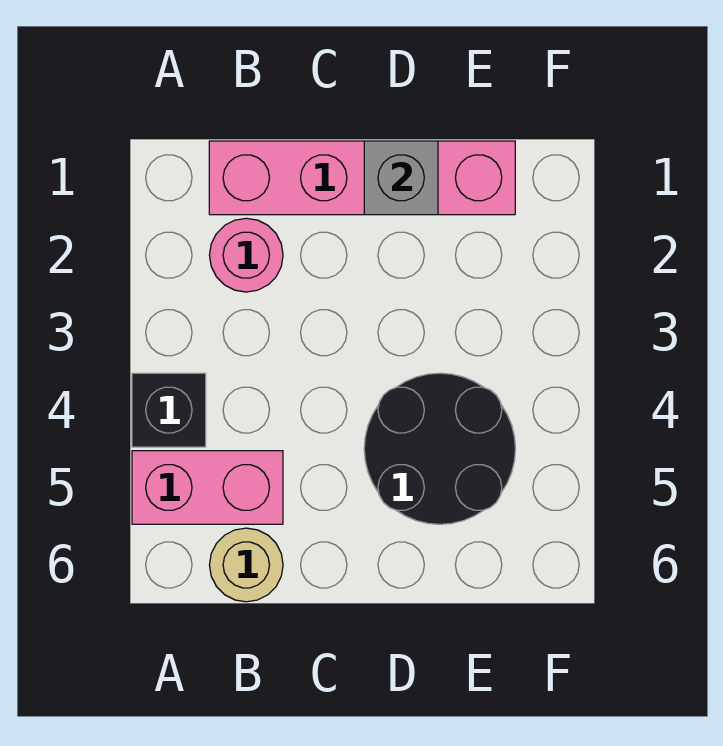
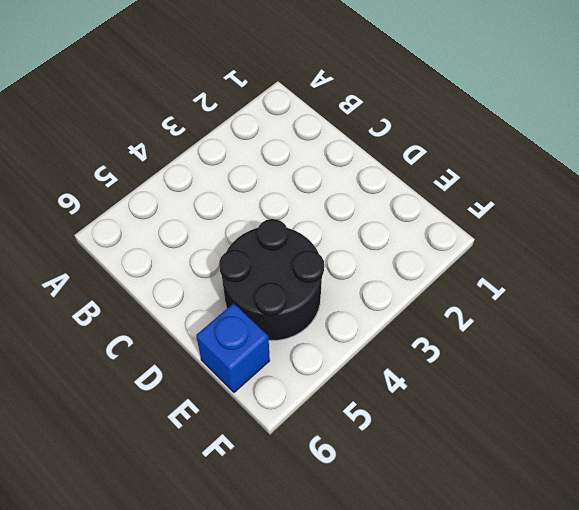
blue brick E6 level 1 -> none
none -> black brick A4 level 1
none -> pink brick A5:B5 level 1

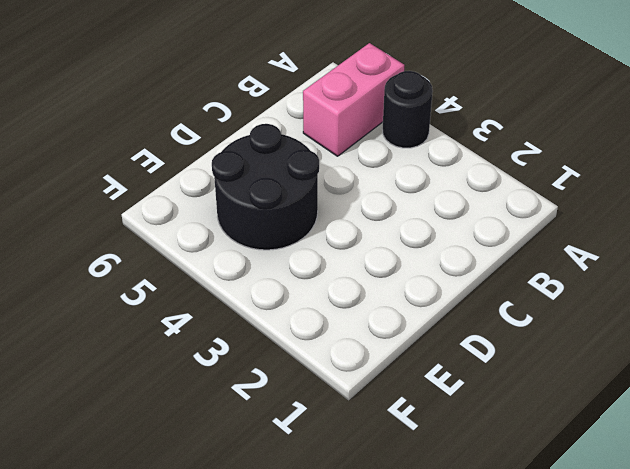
black round brick A4 level 1 -> black brick A4 level 1
none -> pink brick B1:E1 level 1
none -> pink round brick B2 level 1

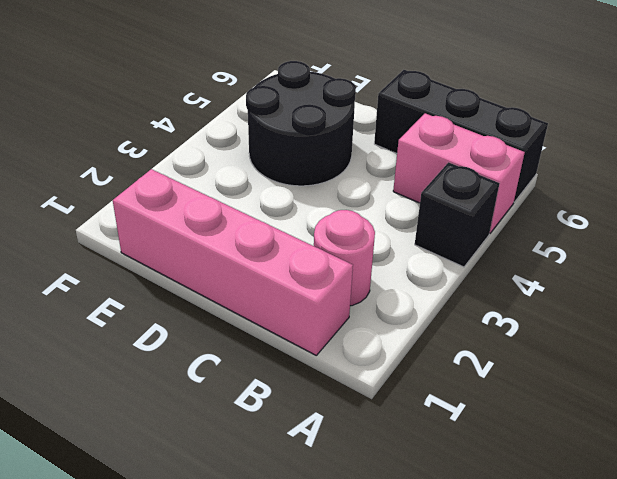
black brick A6:C6 level 1 -> tan round brick B6 level 1
none -> grey brick D1 level 2

